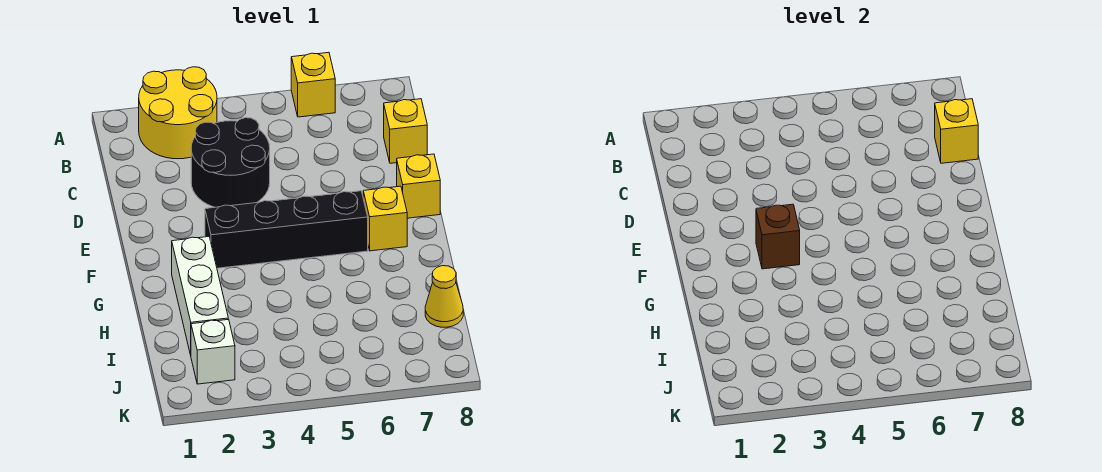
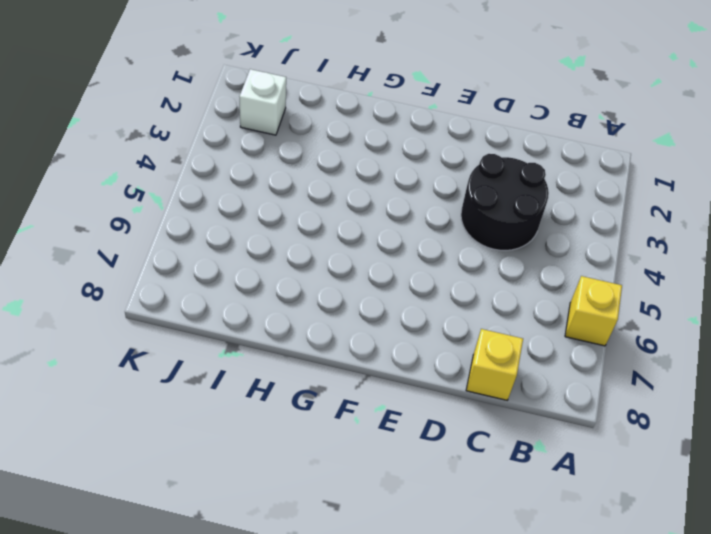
none -> yellow round brick A2:B3 level 1
none -> yellow brick E8 level 1
none -> black brick F3:F6 level 1

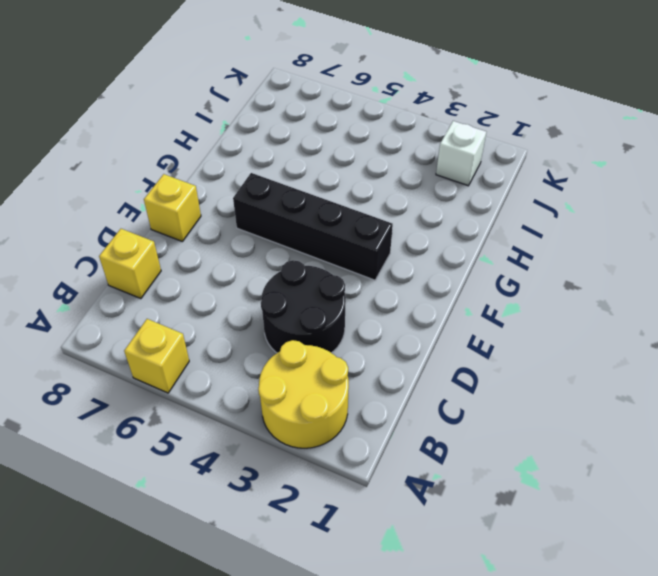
none -> yellow brick F7 level 1
none -> white brick G2:I2 level 1
none -> yellow cone I8 level 1

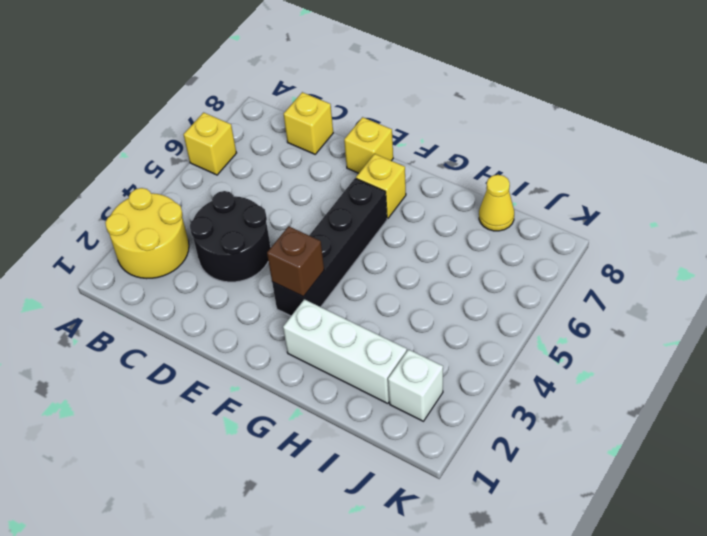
none -> yellow brick C8 level 2

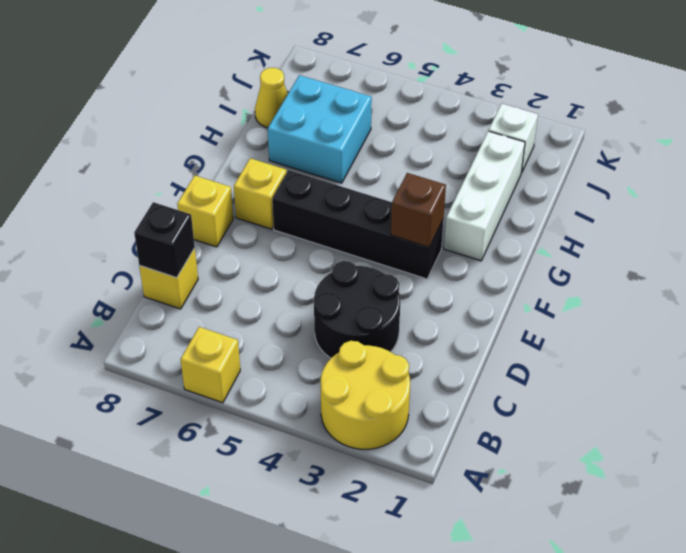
black brick C8 level 2 -> yellow brick C8 level 2
cyan brick H6:I7 level 1 -> none

